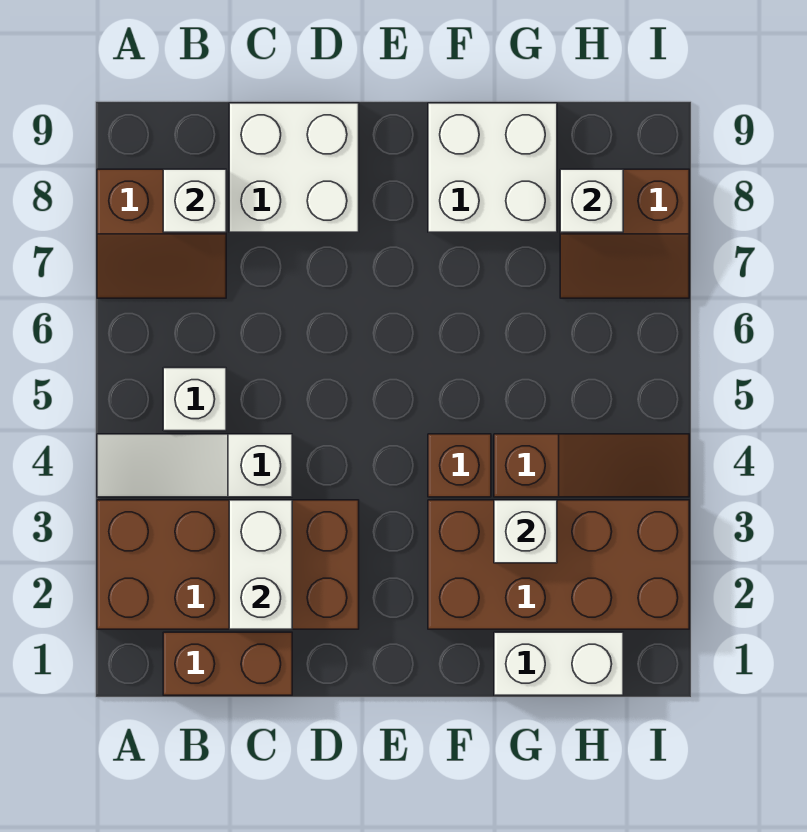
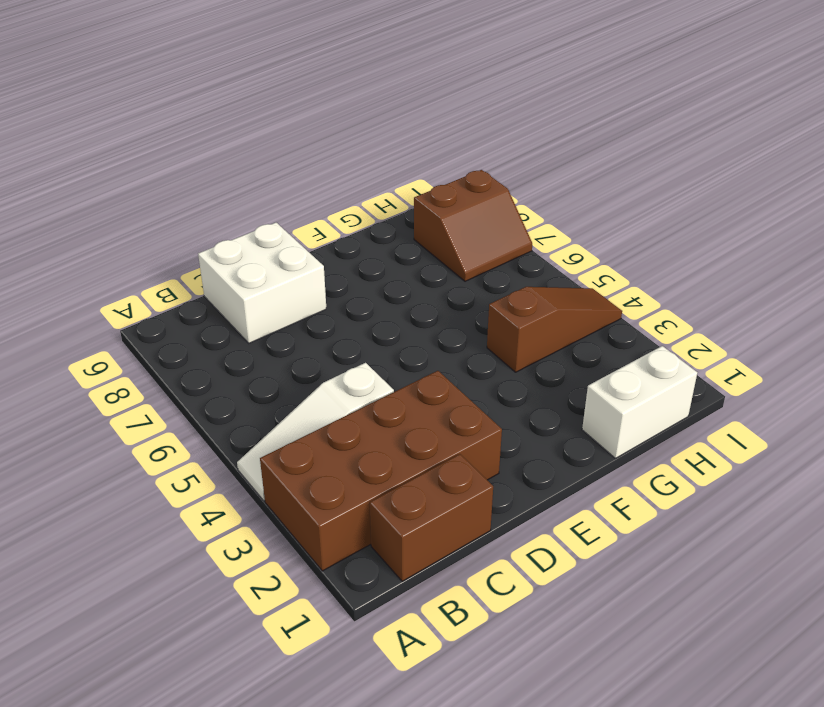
none -> brown slope A7:B8 level 1 top 8
none -> white brick B5 level 1
none -> brown brick F2:I3 level 1

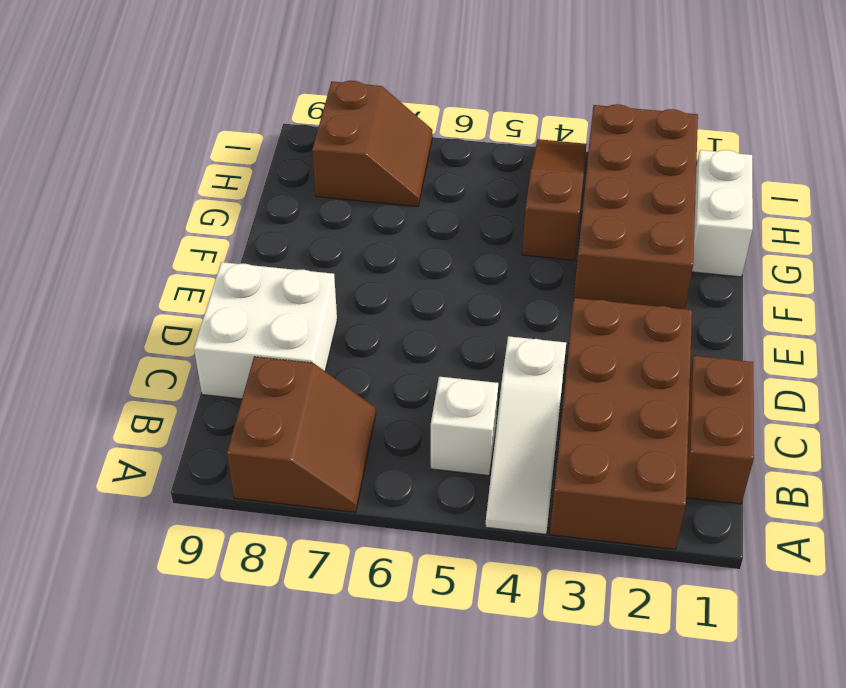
none -> brown brick F4 level 1
none -> white brick F8:G9 level 1
none -> white brick B8 level 2

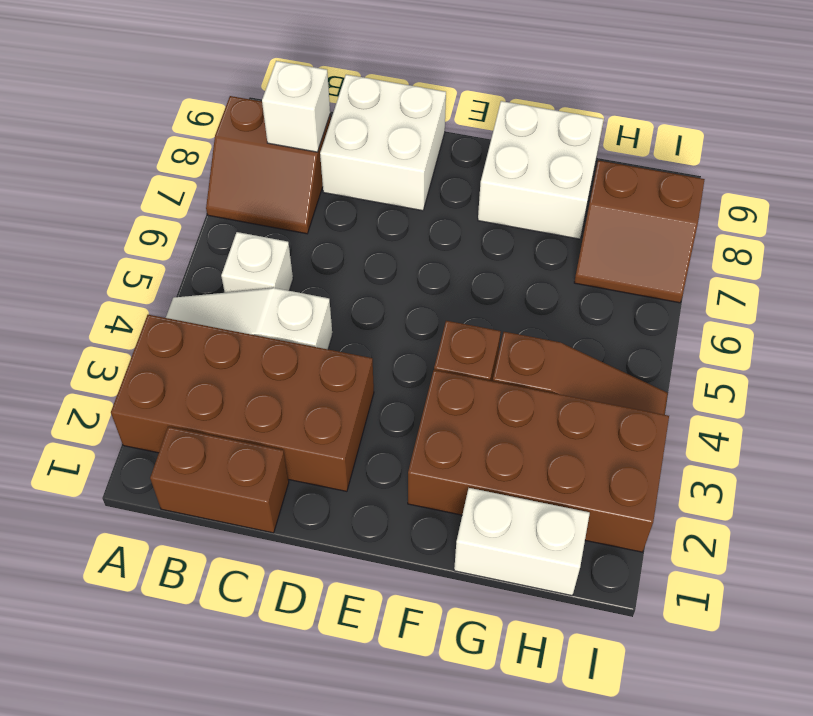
none -> white brick C2:C3 level 2
none -> white brick G3 level 2
none -> white brick H8 level 2

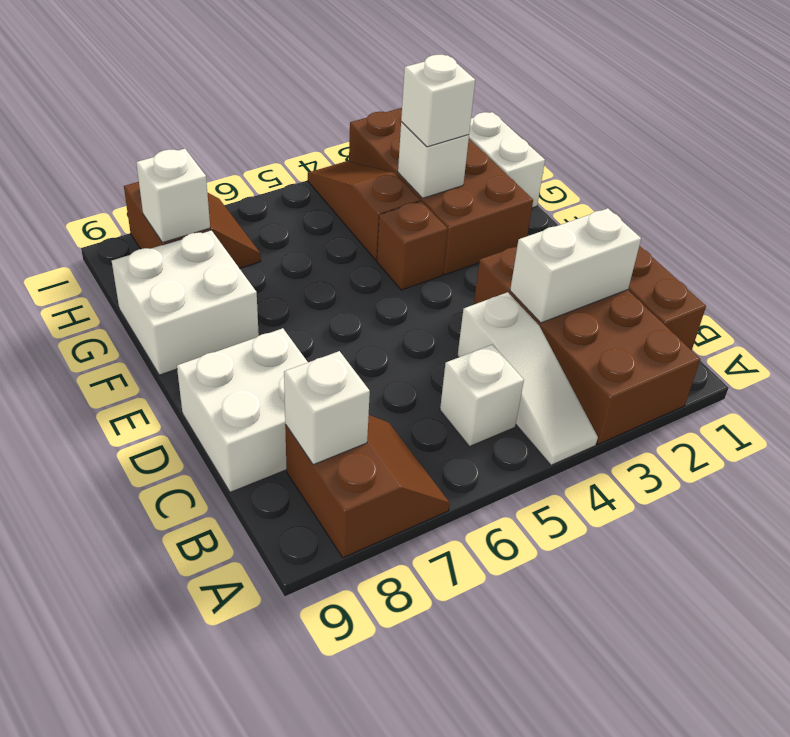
white brick G3 level 3 -> none

